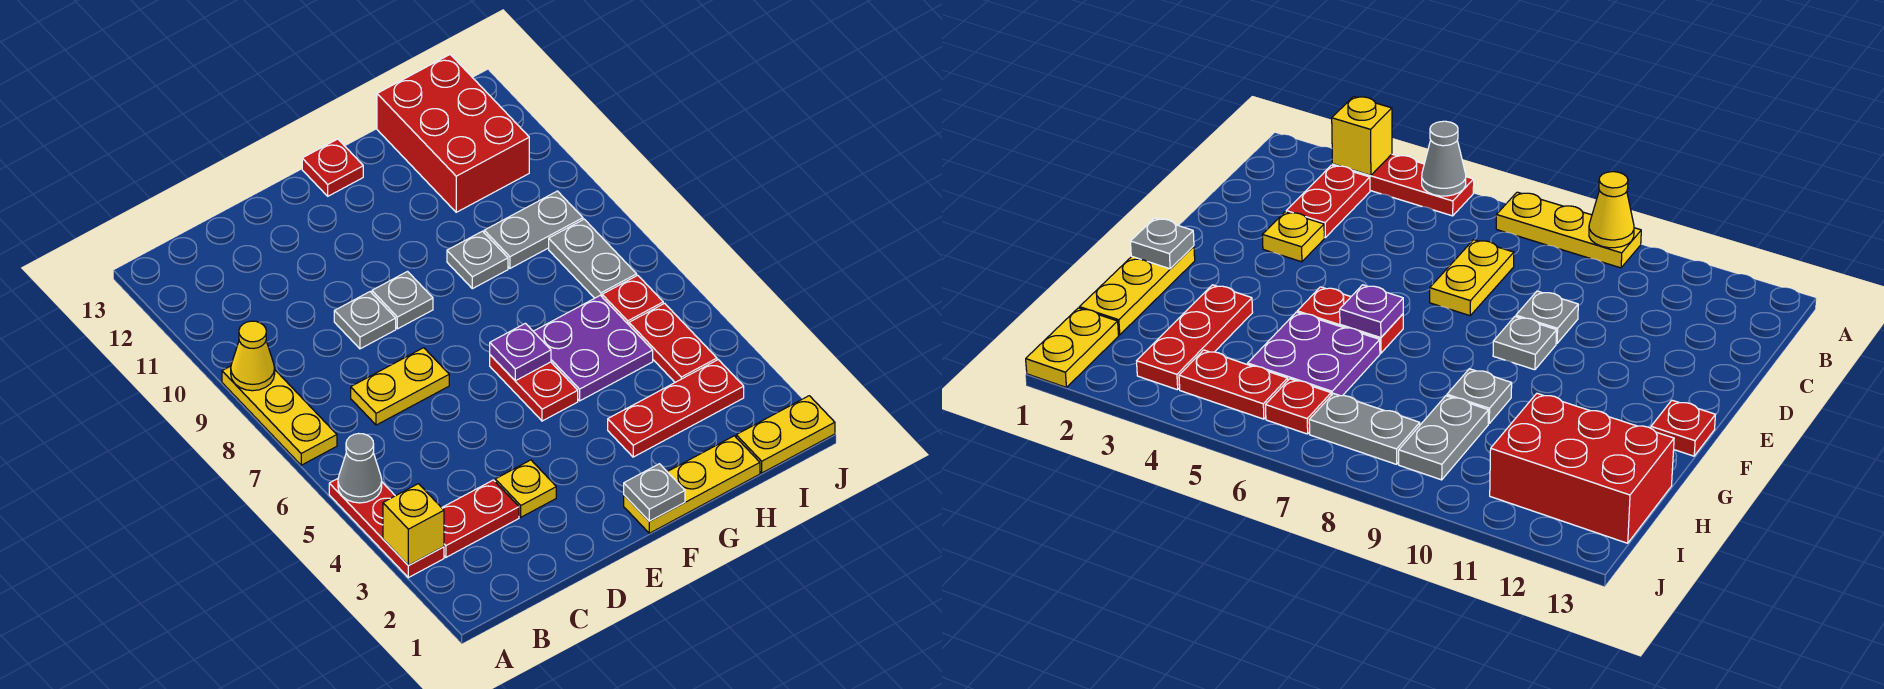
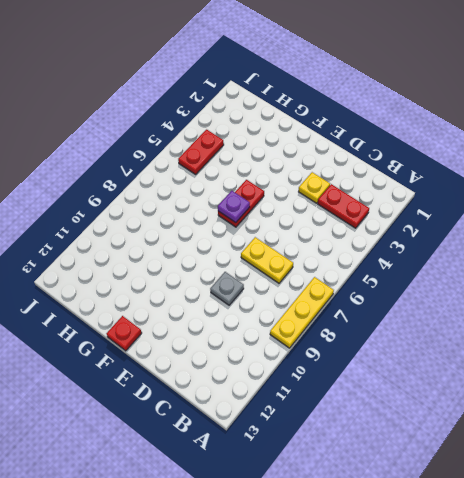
none -> red plate A3:A5 level 1
none -> grey plate E9 level 1
none -> yellow plate F1:H1 level 1

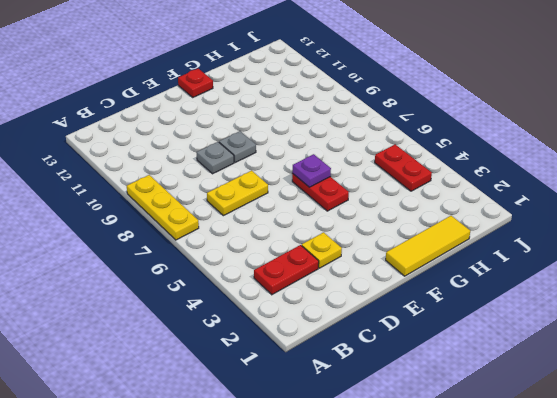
yellow tile F1:H1 level 1 -> yellow plate F1:H1 level 1
none -> red plate A3:A5 level 1
none -> red plate G3:I3 level 1
none -> purple plate G5:H6 level 1

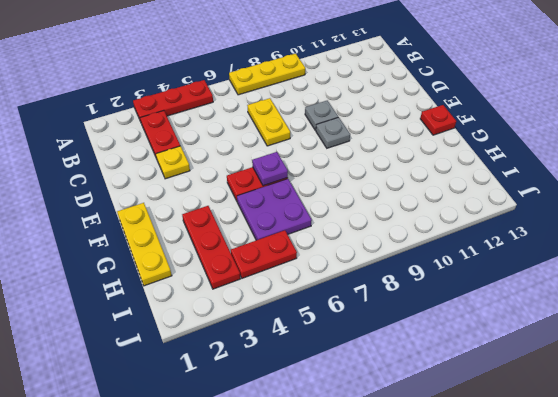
none -> grey plate G9 level 1
none -> grey plate H9:I9 level 1
none -> red brick H11:I13 level 1

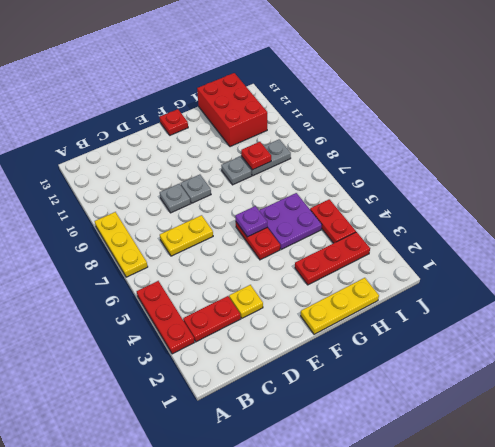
red plate H9 level 2 -> red plate I6 level 1
none -> yellow plate I1:J1 level 1
none -> grey plate I7:I8 level 1
none -> yellow brick A3 level 2

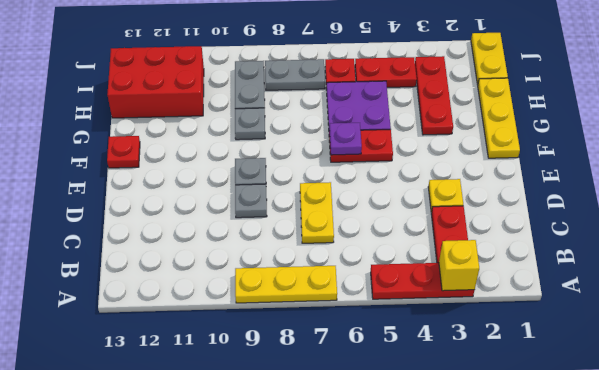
none -> grey cone A5 level 2
none -> yellow cone A9 level 2
none -> grey plate F1 level 2

